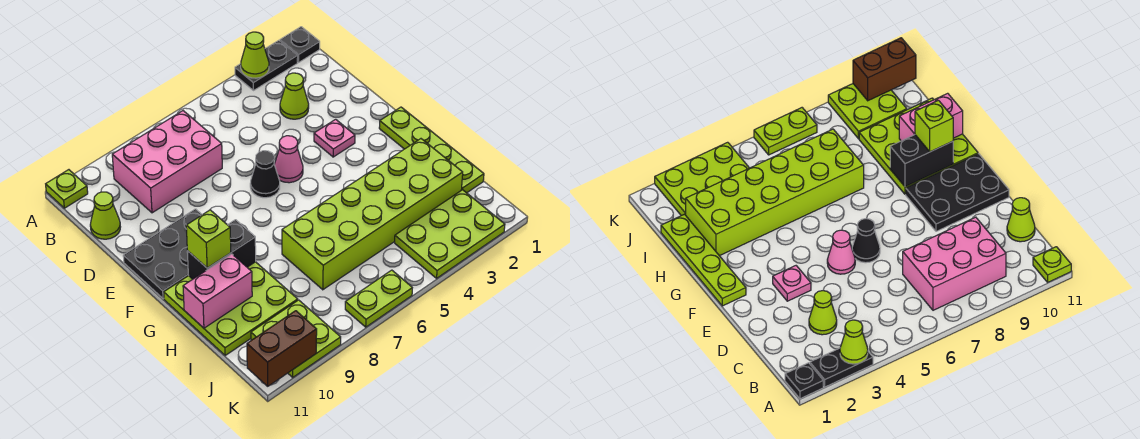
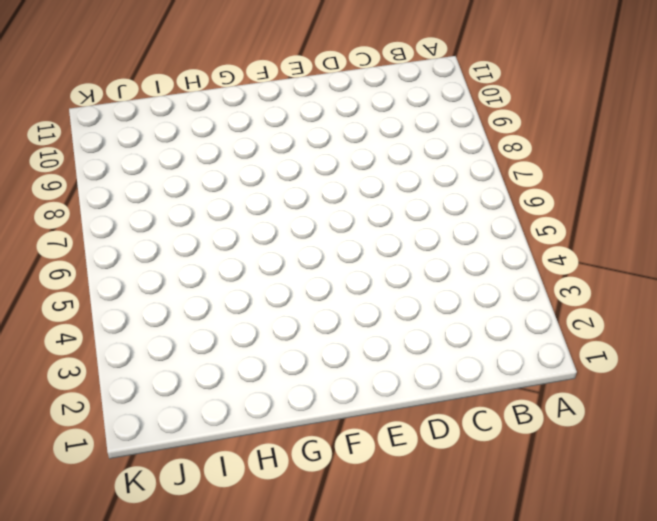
none -> black plate A1 level 1
none -> black plate A2:A3 level 1
none -> lime plate A11 level 1

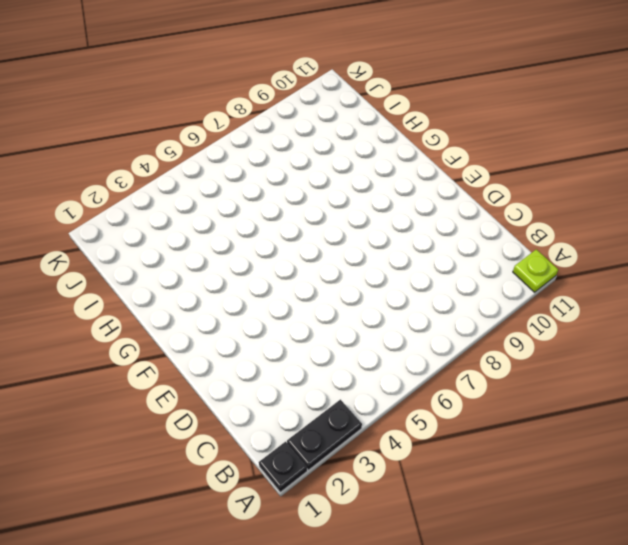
none -> pink brick B7:C9 level 1
none -> lime cone C3 level 1
none -> lime cone C11 level 1

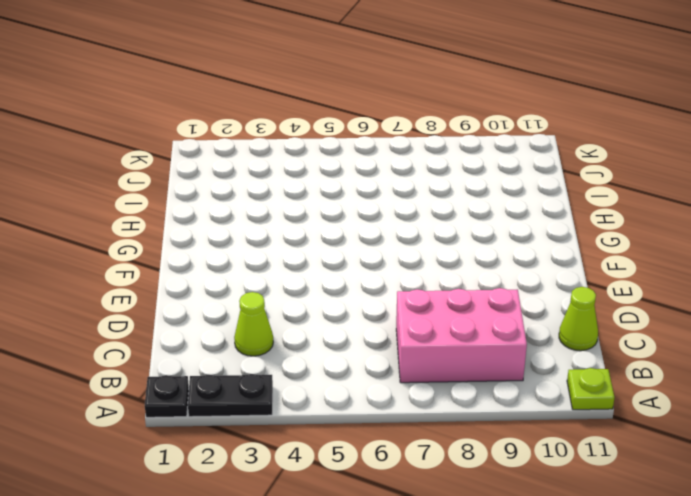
none -> pink plate E3 level 1
none -> pink cone E5 level 1
none -> black cone E6 level 1

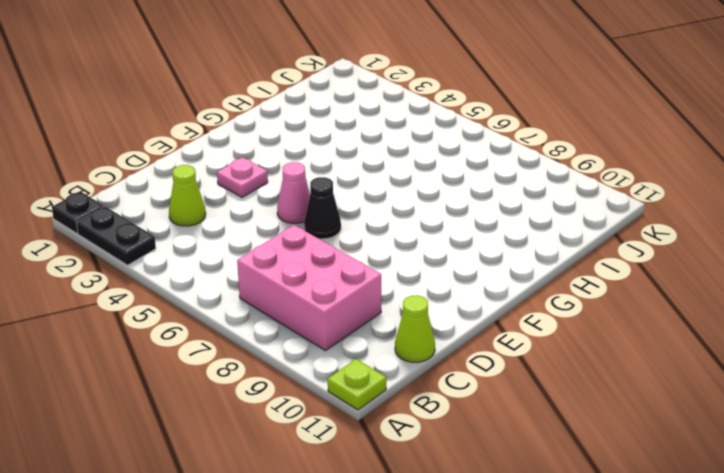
none -> black plate E9:F11 level 1
none -> lime plate F1:I1 level 1
none -> lime plate G9:I11 level 1

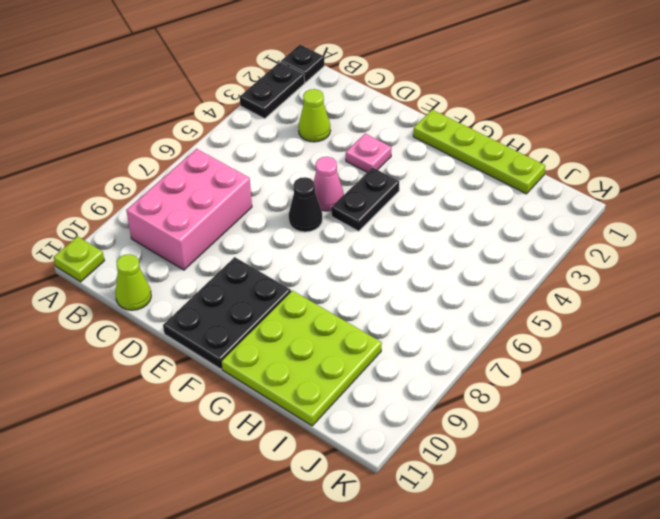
black plate F4:F5 level 1 -> none
none -> lime brick H2:I7 level 1
none -> lime plate J2:K4 level 1
none -> lime plate J9:K10 level 1

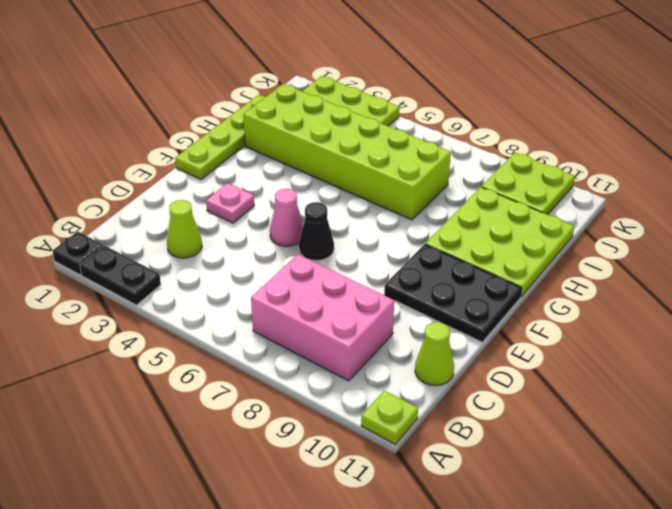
none -> lime plate K6:K7 level 1
none -> lime cone A3 level 2
none -> black brick G9:G10 level 2

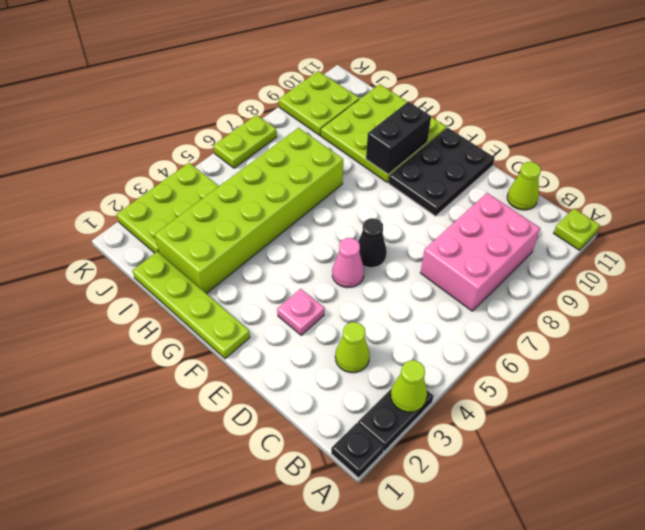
none -> pink brick H10:H11 level 2
none -> brown brick K10:K11 level 2
none -> lime brick G10 level 3

